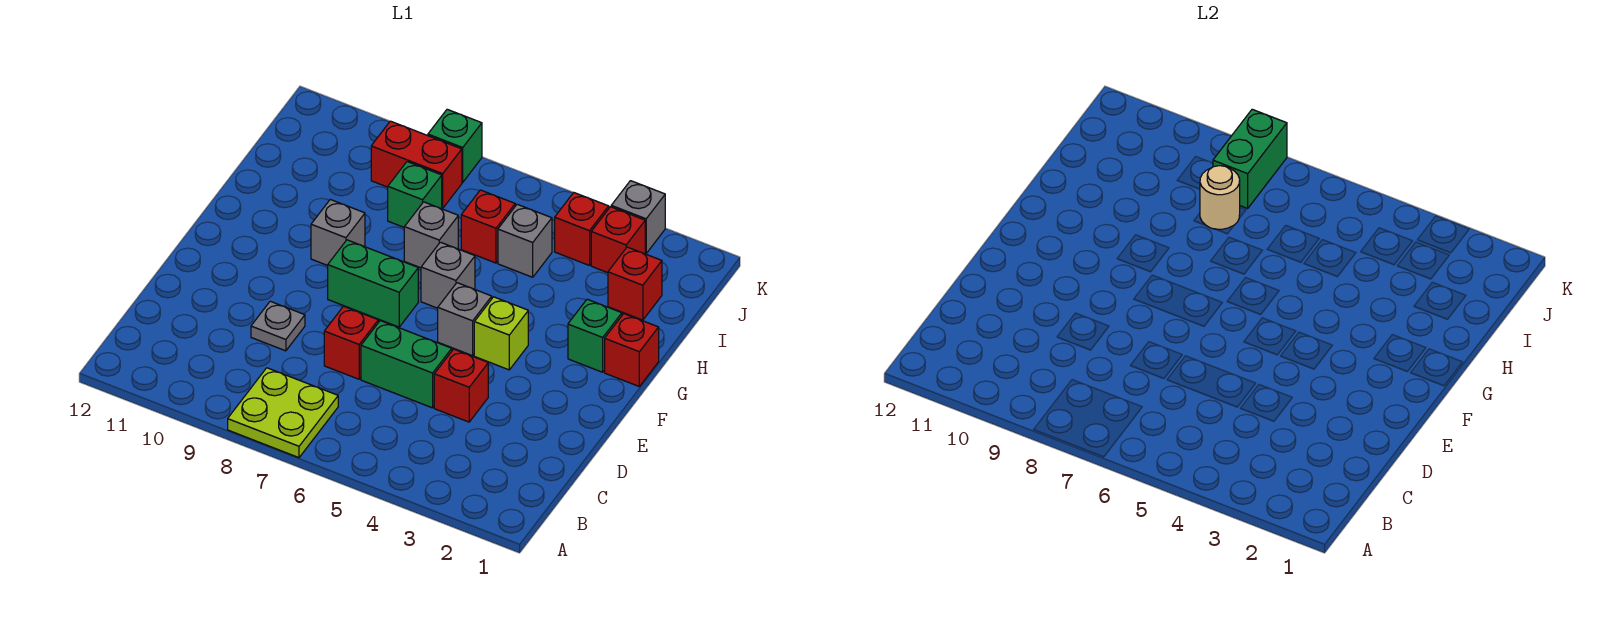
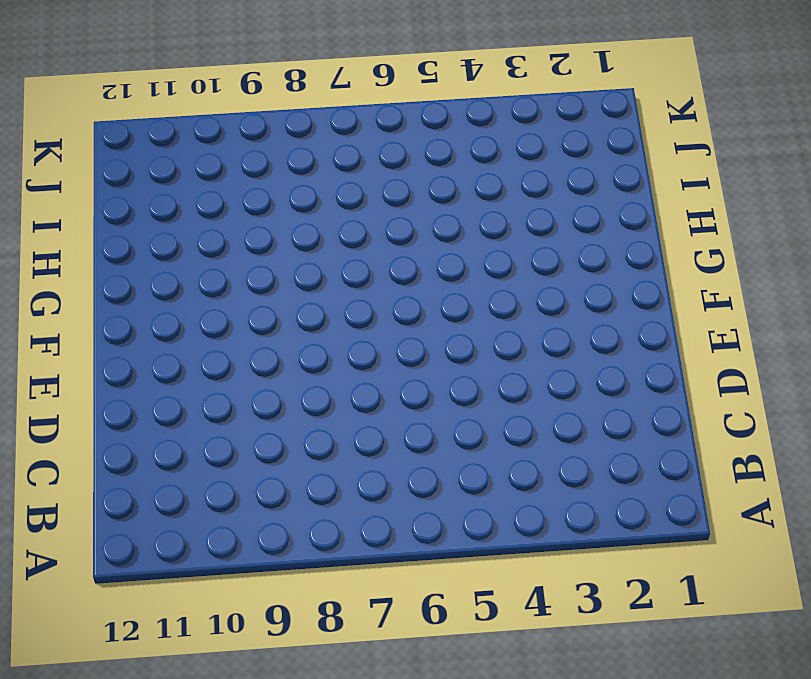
none -> lime plate A7:B8 level 1
none -> red brick D4 level 1
none -> green brick D5:D6 level 1

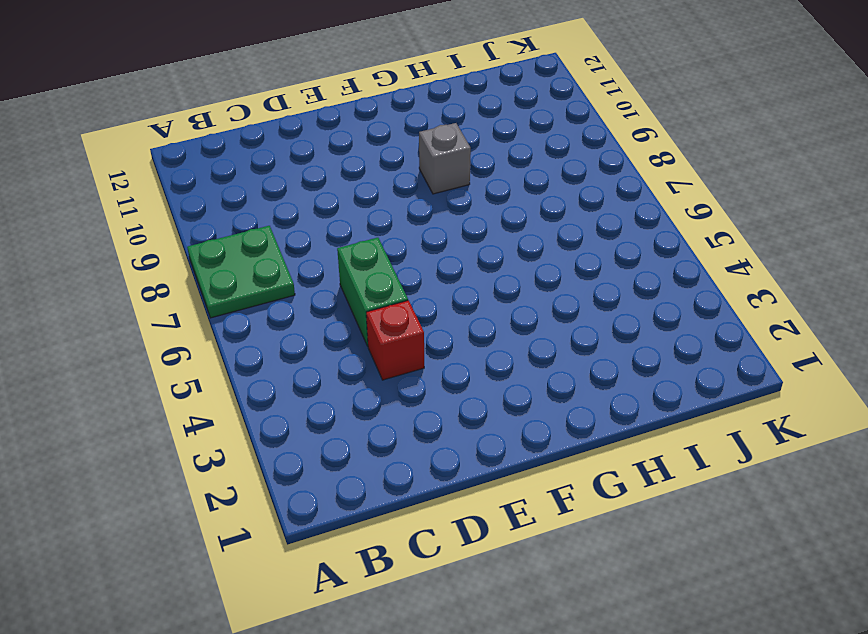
green plate A7:B8 level 1 -> lime plate A7:B8 level 1
none -> red brick D7 level 1
none -> grey plate D9 level 1
none -> lime brick F4 level 1

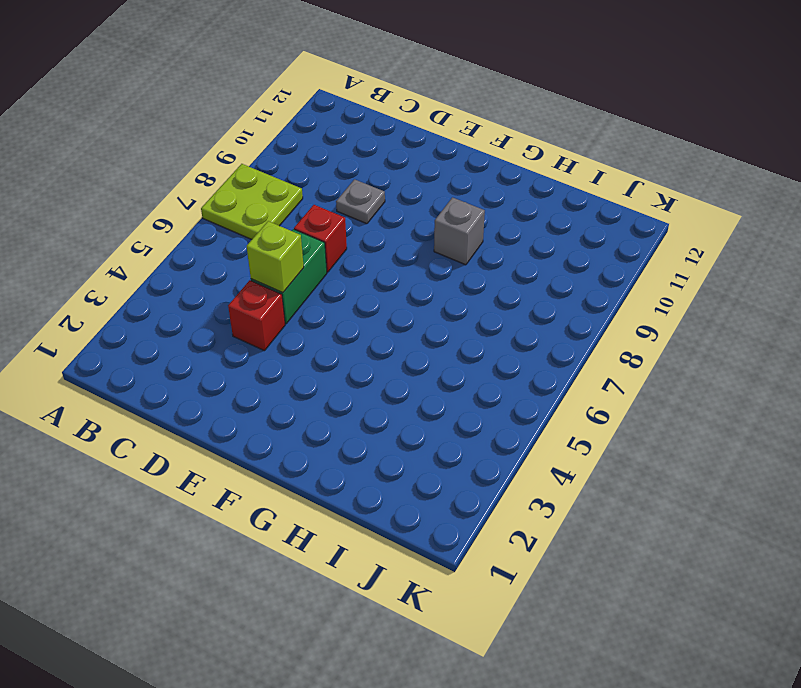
lime brick D5 level 2 -> lime brick F4 level 1
none -> grey brick F5 level 1
none -> green brick F7:F8 level 1
none -> red brick G1 level 1

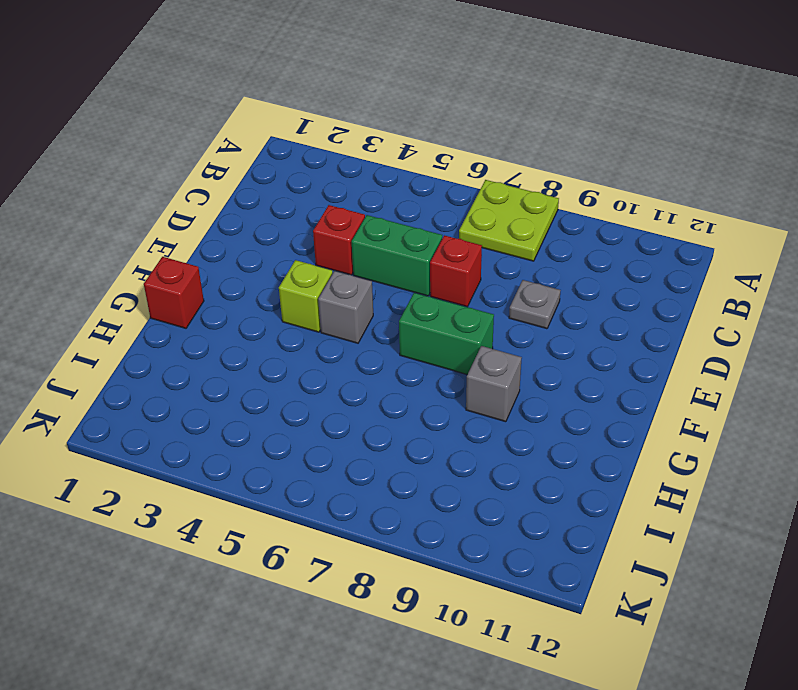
none -> green brick G2 level 1
none -> grey brick G6 level 1
none -> grey brick H7 level 1

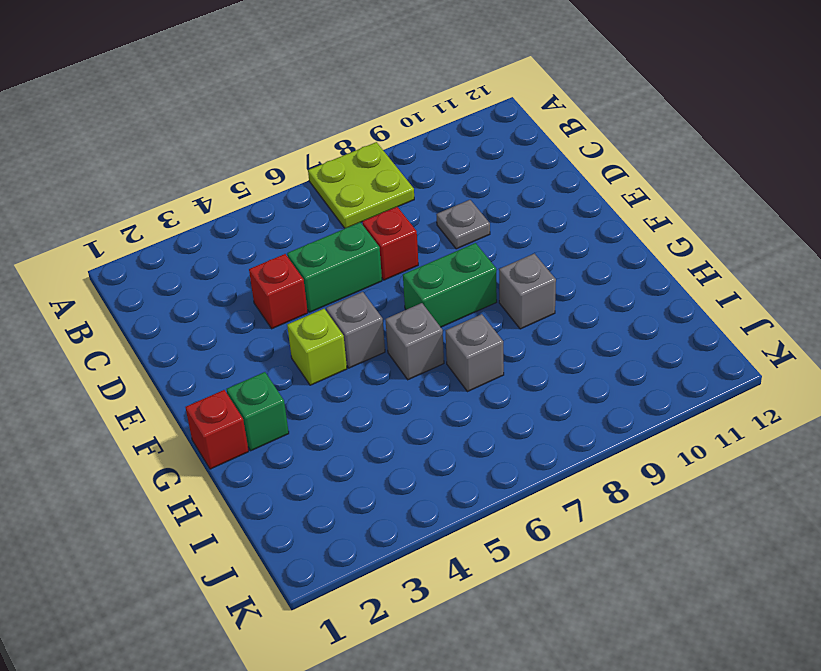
none -> red brick I2 level 1
none -> grey brick I5 level 1
none -> red brick I6 level 1

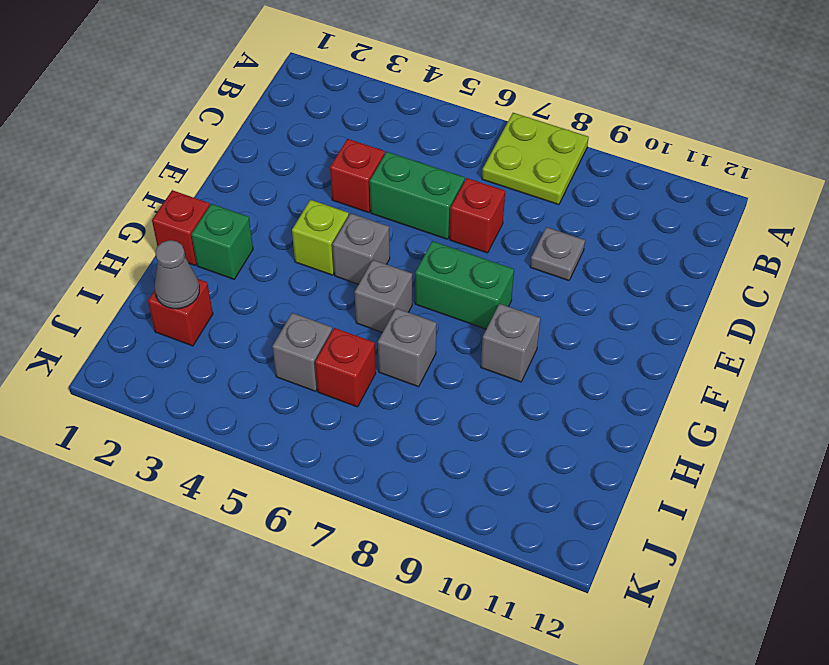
grey cone I2 level 2 -> none
none -> green brick I8 level 1
none -> red brick J3 level 1
none -> red brick J4 level 1

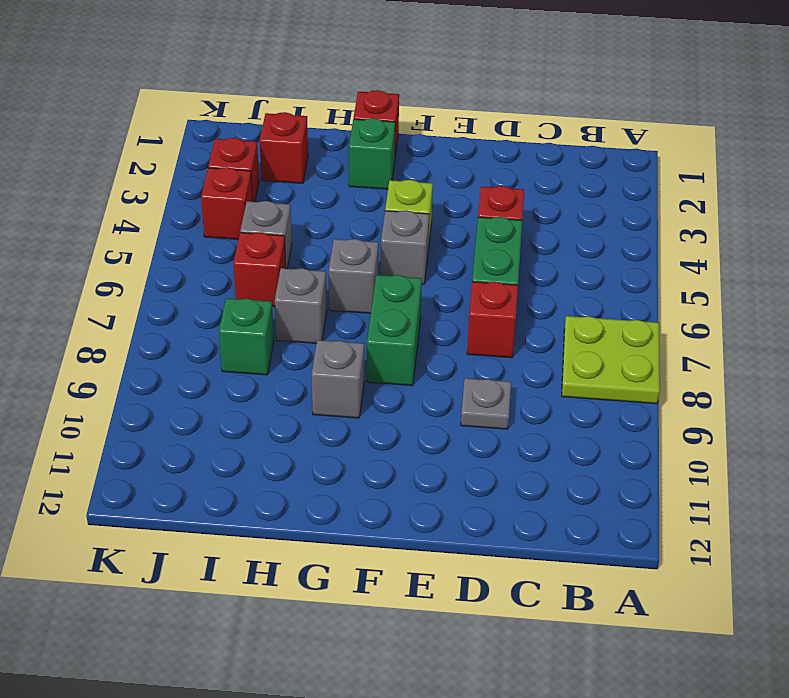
none -> red brick J8:J9 level 1
none -> grey brick K3 level 1
none -> green brick K8 level 1

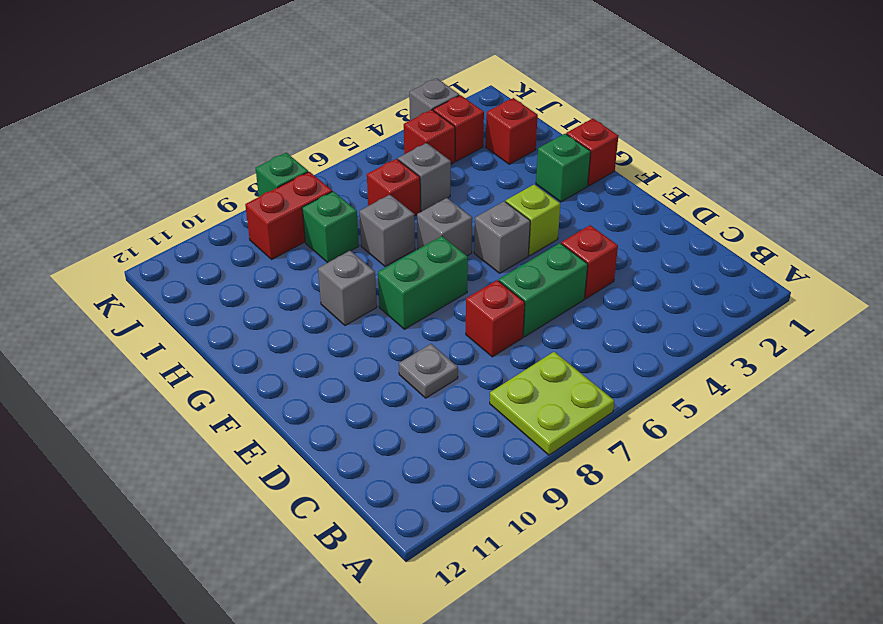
none -> tan round brick I8 level 2
none -> green brick J8:K8 level 2

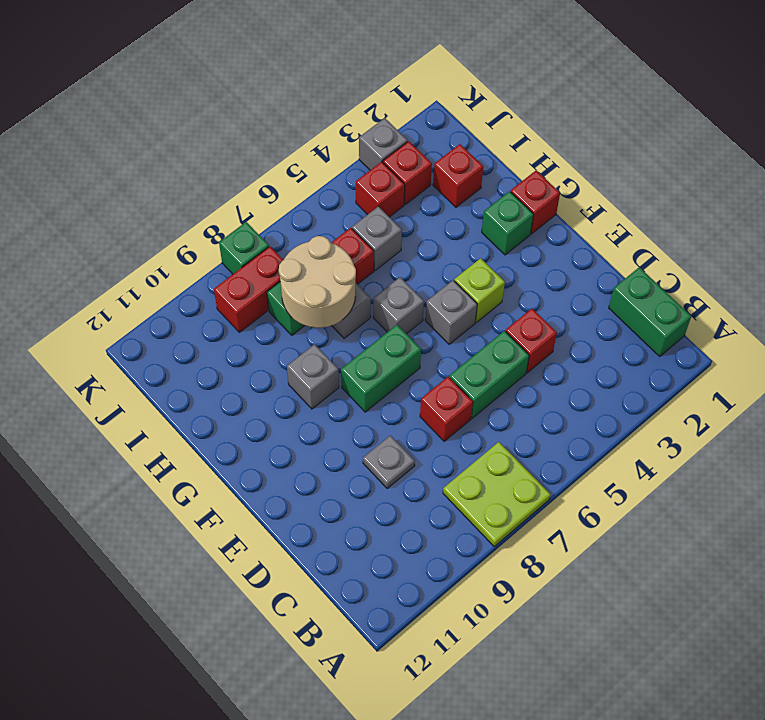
green brick B1:C1 level 1 -> green brick J8:K8 level 2
tan round brick H7:I8 level 2 -> tan round brick I8 level 2

